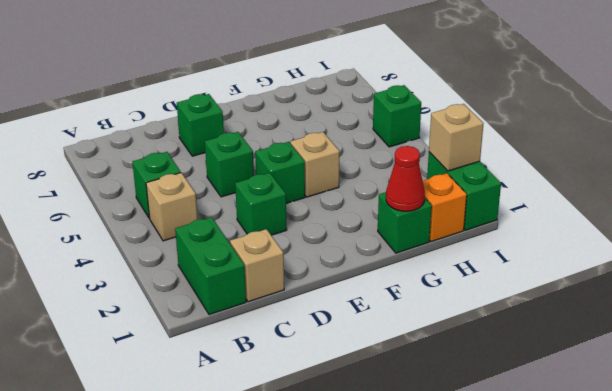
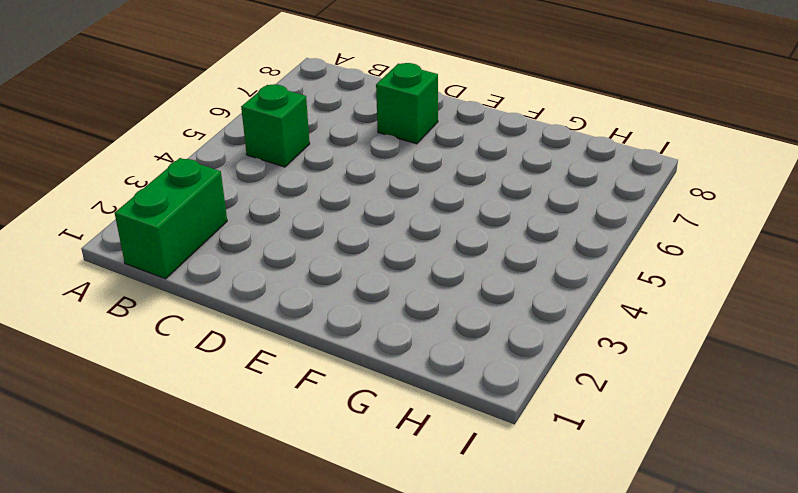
none -> tan brick B4 level 1
none -> tan brick C1 level 1
none -> green brick D3 level 1

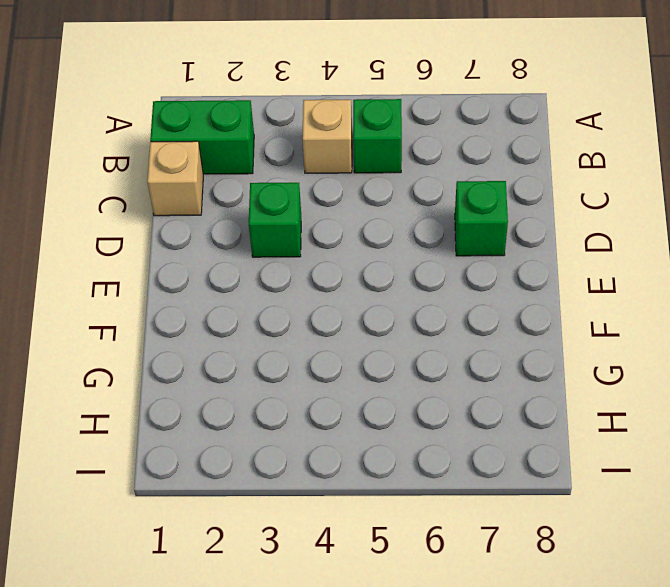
none -> green brick D5 level 1
none -> green brick E4 level 1
none -> tan brick F4 level 1

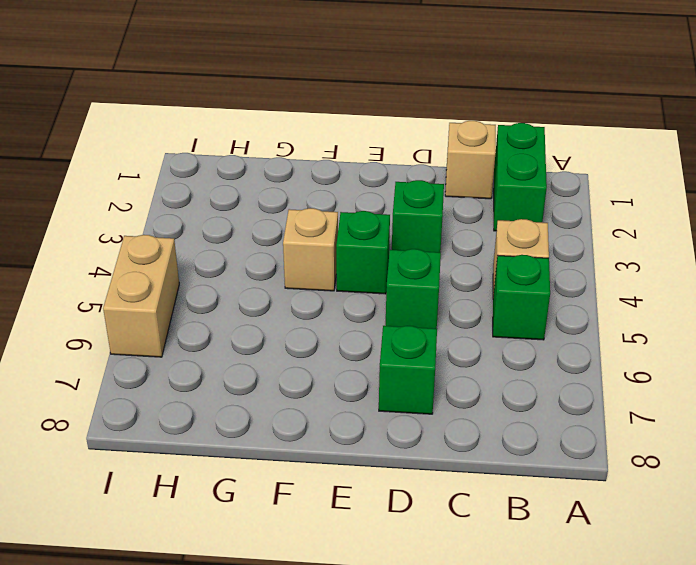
tan brick I5:I6 level 1 -> green brick I5 level 1
none -> green brick G1 level 1
none -> orange brick H1 level 1
none -> green brick I1:I2 level 1

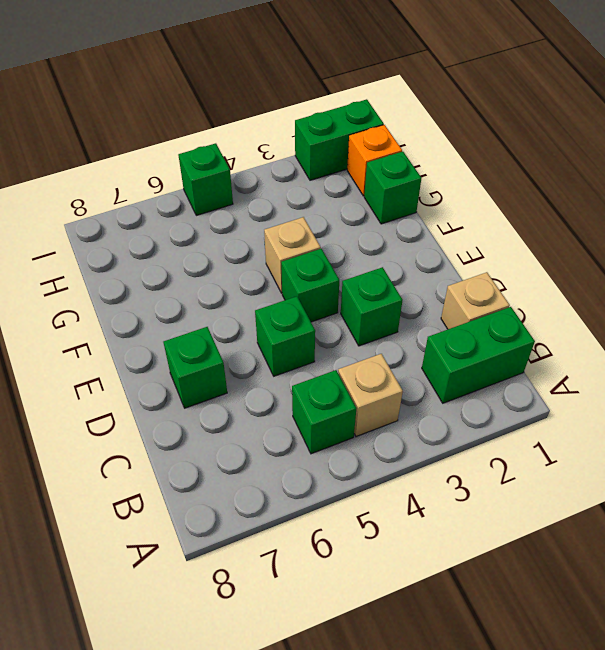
none -> red cone G1 level 2
none -> tan brick I2 level 2

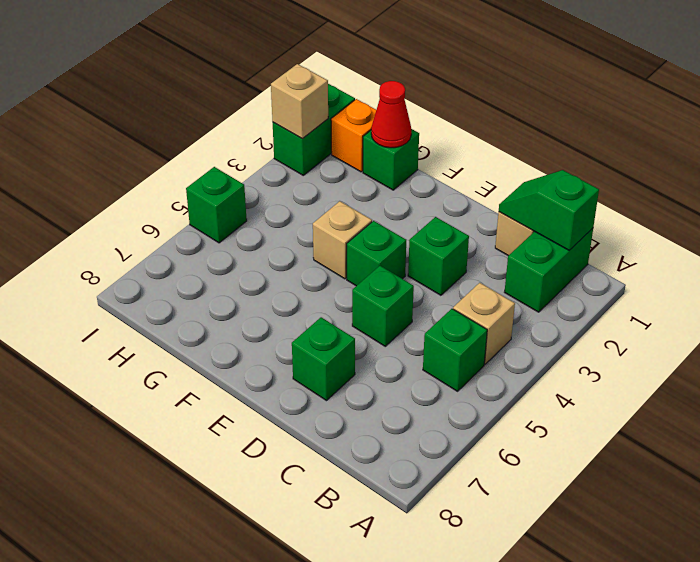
green slope B1:C1 level 2 top B -> none

